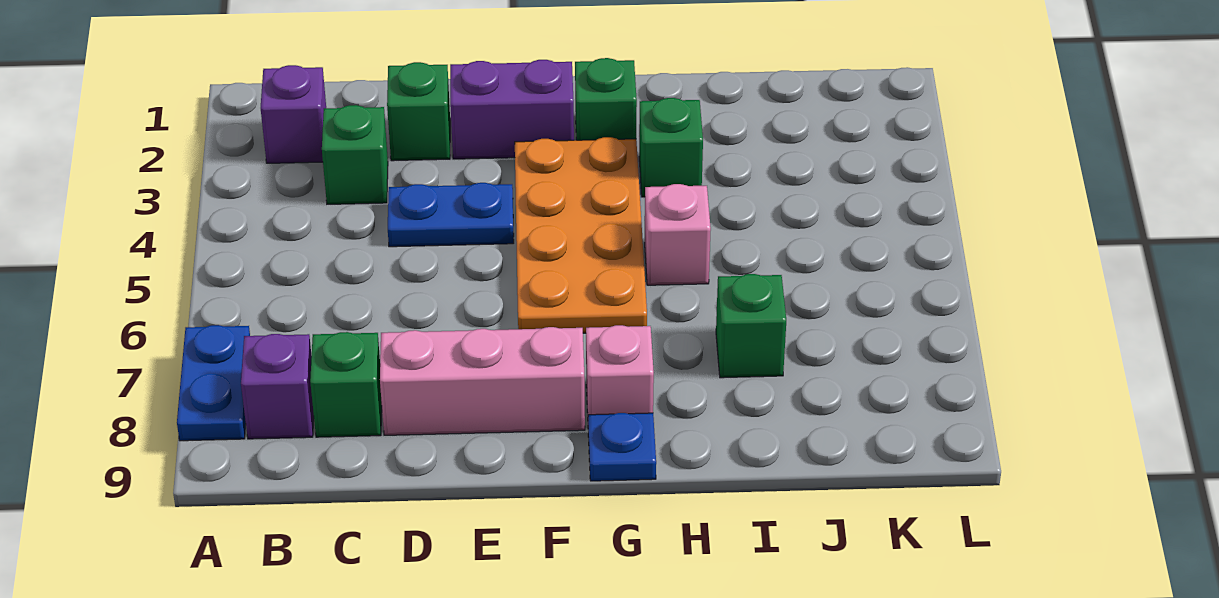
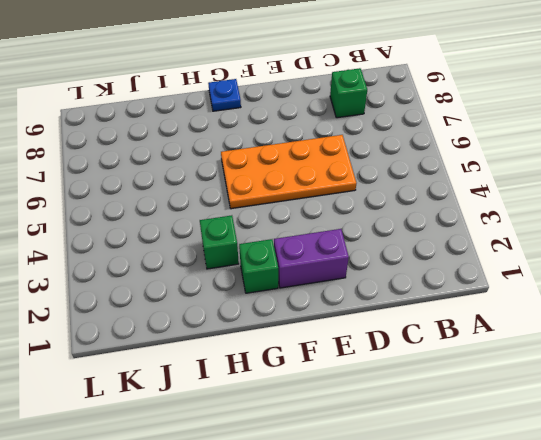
orange plate D5:G6 level 1 -> orange plate F3:G6 level 1
none -> blue plate A7:A8 level 1
none -> purple brick B2 level 1
none -> purple brick B8 level 1

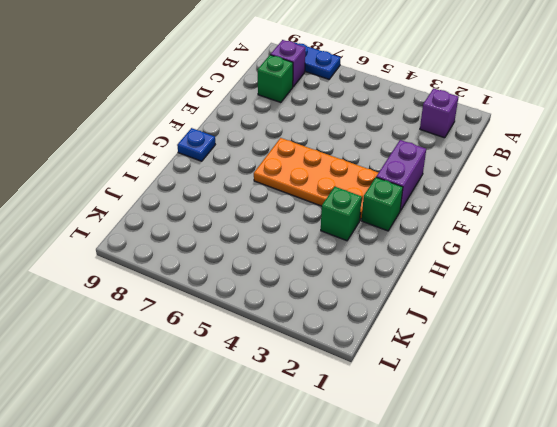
none -> green brick C3 level 1
none -> green brick D2 level 1
none -> blue plate D4:E4 level 1

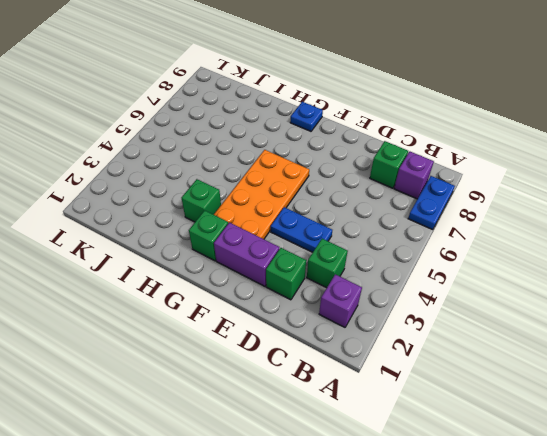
none -> pink brick D8:F8 level 1
none -> pink brick G8 level 1
none -> pink brick H5 level 1

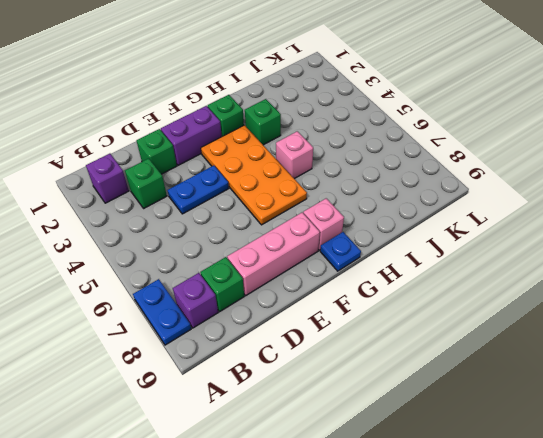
none -> green brick I7 level 1

